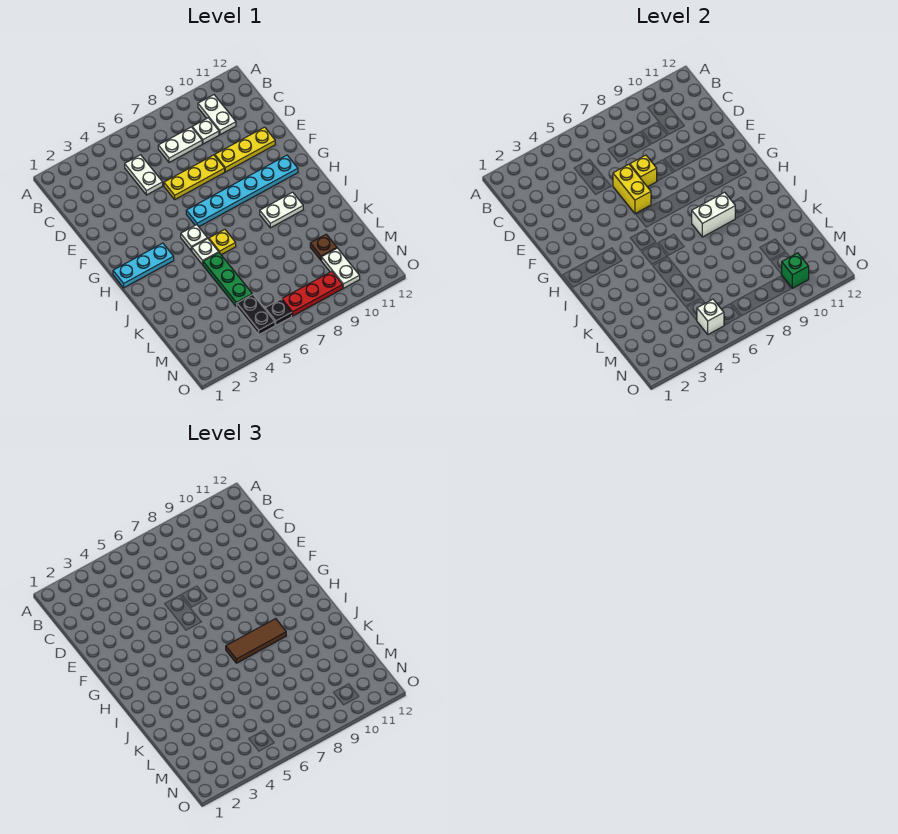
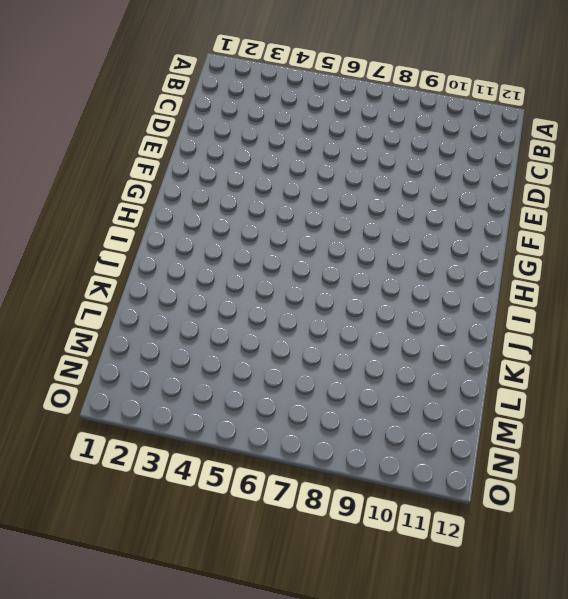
none -> white plate B10:C10 level 1
none -> white plate C5:D5 level 1
none -> white plate C7:C8 level 1

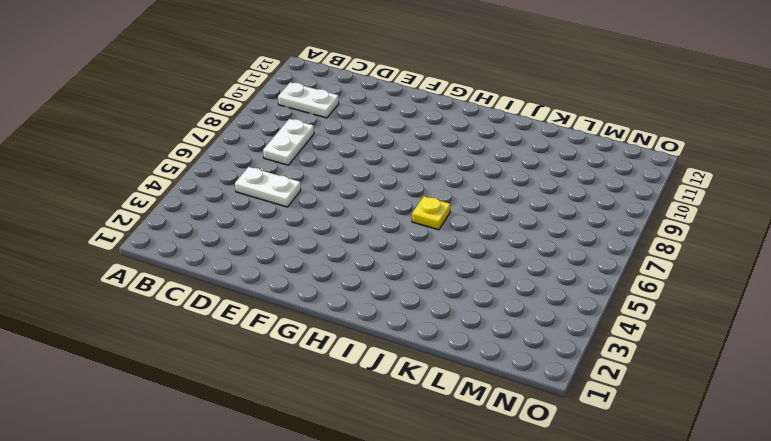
none -> white plate C9 level 1
none -> yellow plate E6:E8 level 1
none -> yellow plate E9:E11 level 1

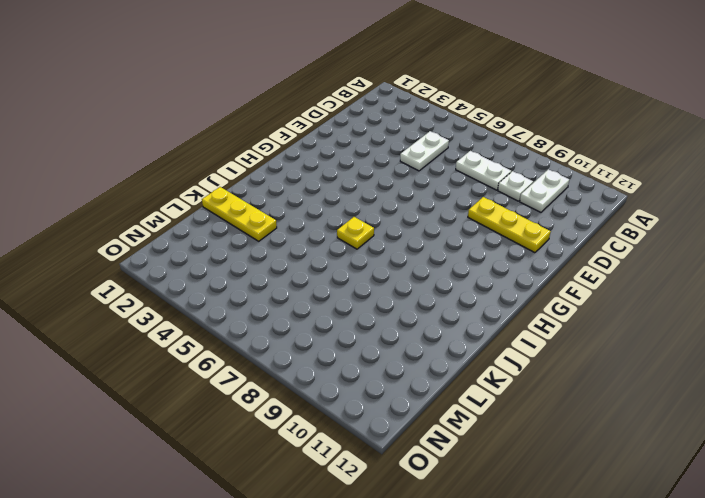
yellow plate K1:K3 level 1 -> yellow plate E6:E8 level 1
none -> cyan plate G6:G11 level 1
none -> cyan plate H1:H3 level 1
none -> white plate H5 level 1

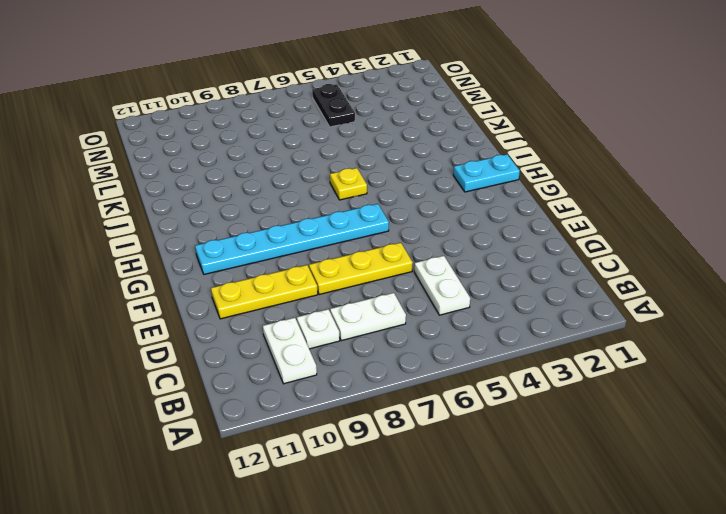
cyan plate H1:H2 level 1 -> cyan plate H1:H3 level 1
none -> white plate H5 level 1
none -> white plate I5 level 1
none -> white plate I9:I10 level 1

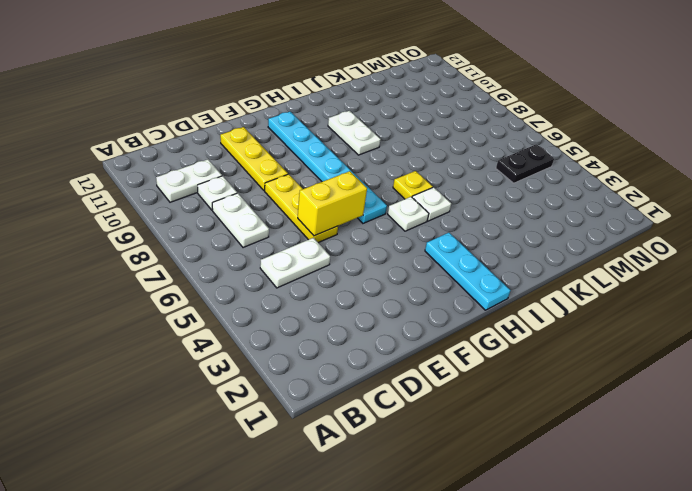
none -> green plate J5:L5 level 1
none -> brown plate L10 level 1
none -> white plate M10:N10 level 1

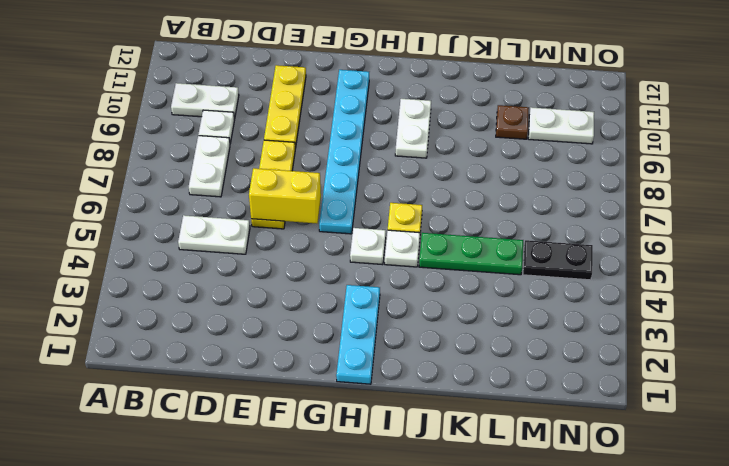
none -> black plate N6 level 1
none -> red plate N7:N9 level 1
none -> yellow brick E7 level 2

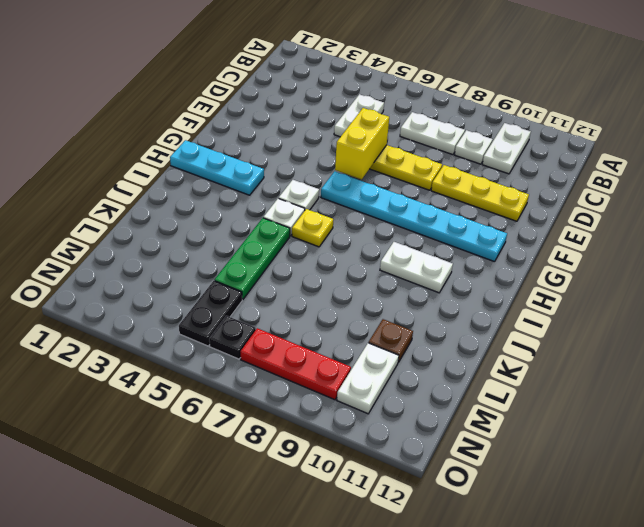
none -> yellow brick E7 level 2
none -> white brick I8:I9 level 2
none -> white brick N5 level 2

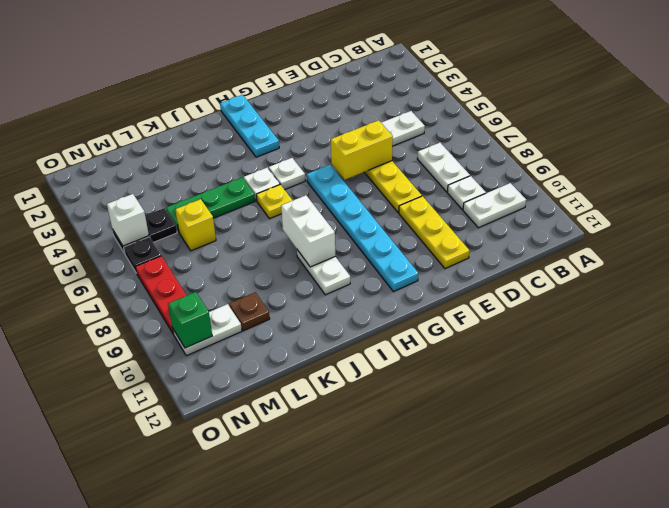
yellow brick L6 level 1 -> yellow brick E7 level 2
none -> brown tile I7:I9 level 3

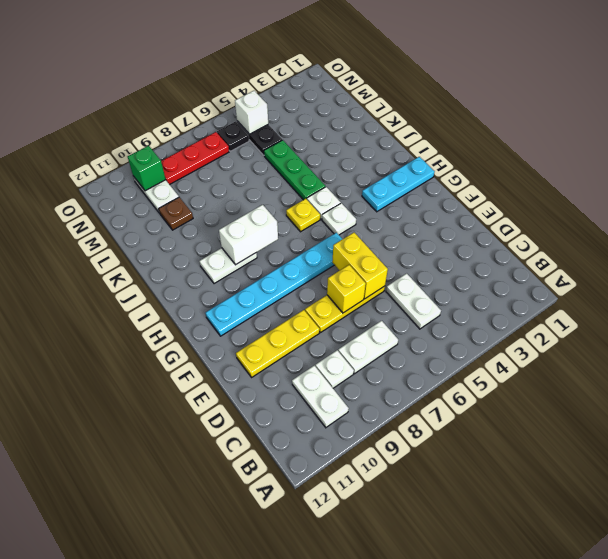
none -> brown tile I7:I9 level 3

